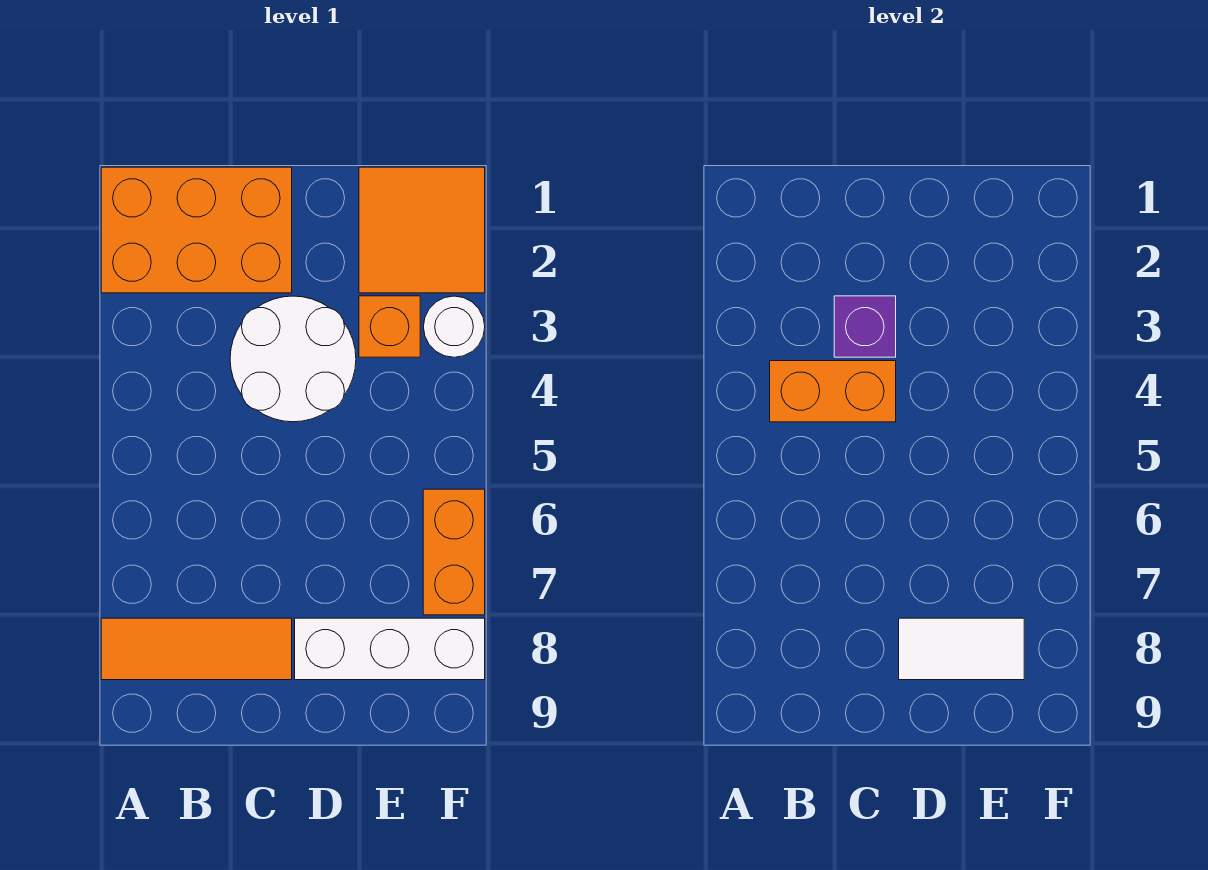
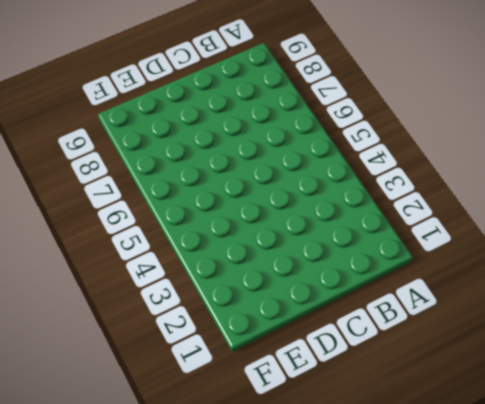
none -> orange brick A1:C2 level 1
none -> orange tile A8:C8 level 1

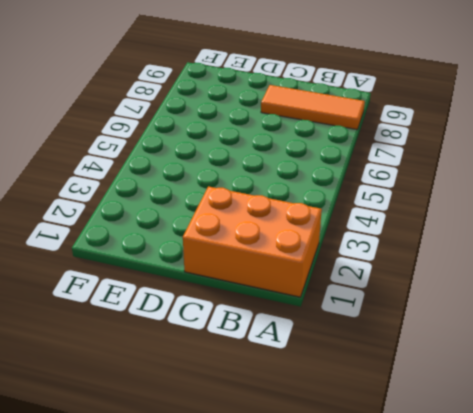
none -> white round brick C3:D4 level 1
none -> white brick D8:F8 level 1

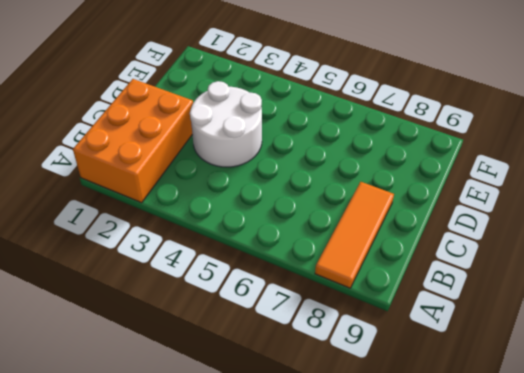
none -> white brick D8:F8 level 1
none -> orange tile E1:F2 level 1

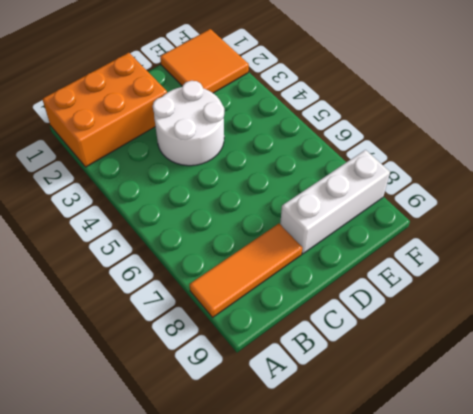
none -> orange brick E3 level 1
none -> white round brick F3 level 1

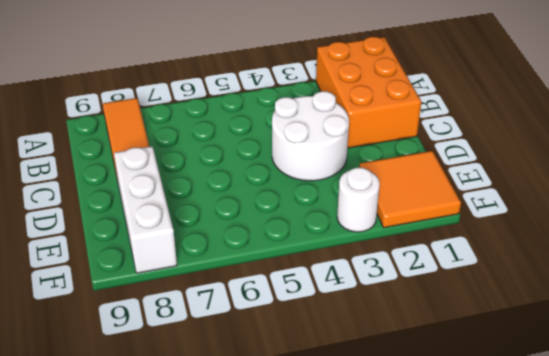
none -> orange brick E3 level 1
none -> orange brick F6:F7 level 1

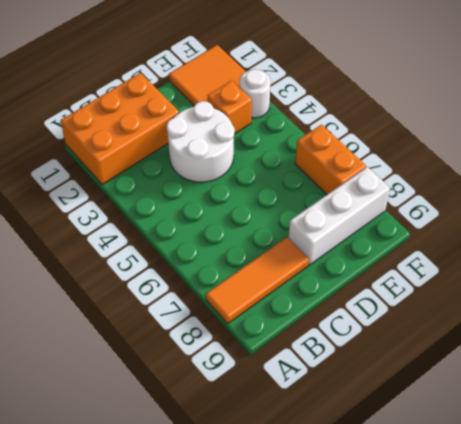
none -> orange brick B4:C4 level 2
none -> purple brick C3 level 2

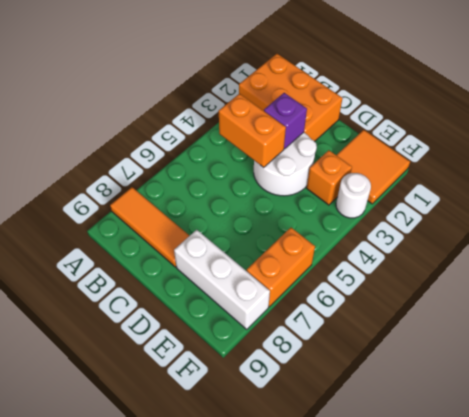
none -> white tile D8:E8 level 2

